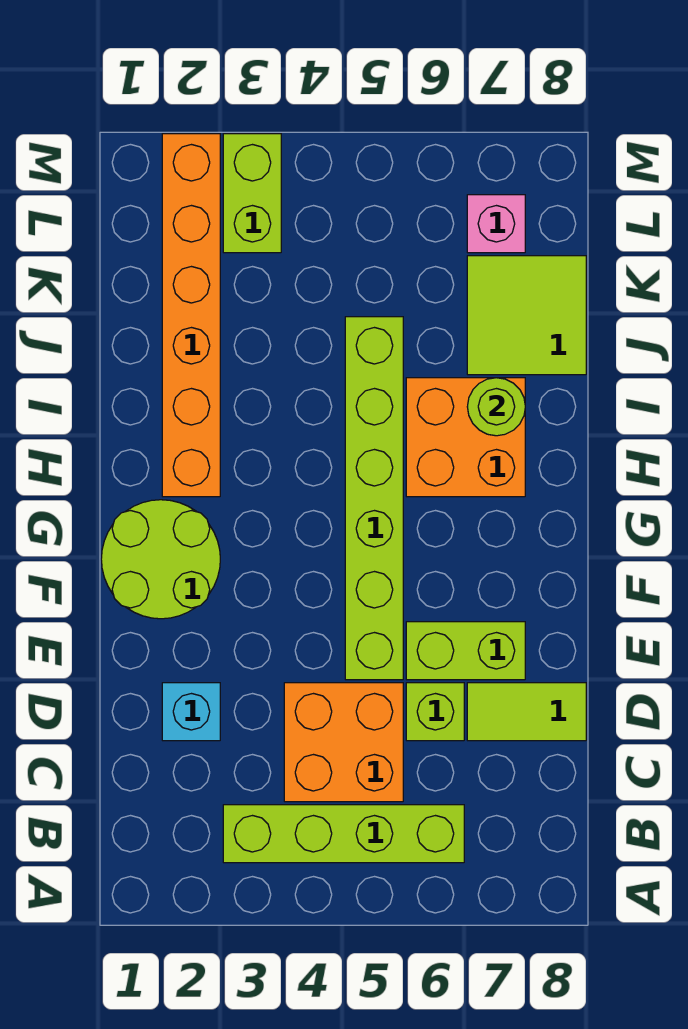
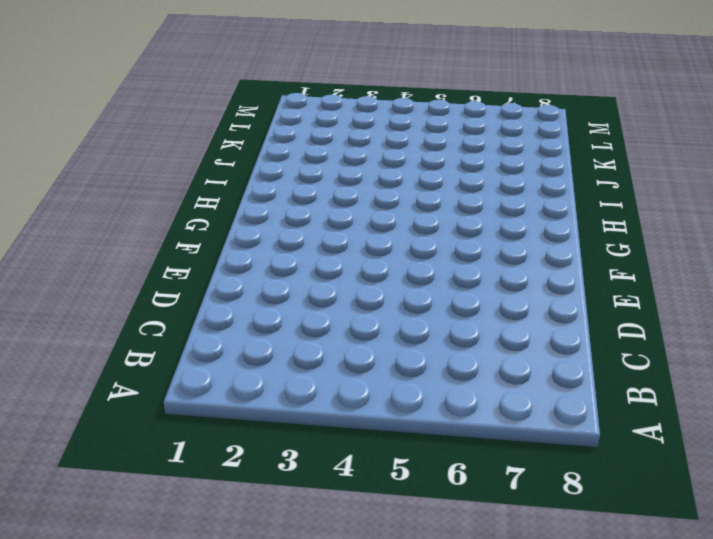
none -> lime brick B3:B6 level 1
none -> orange brick C4:D5 level 1
none -> cyan brick D2 level 1

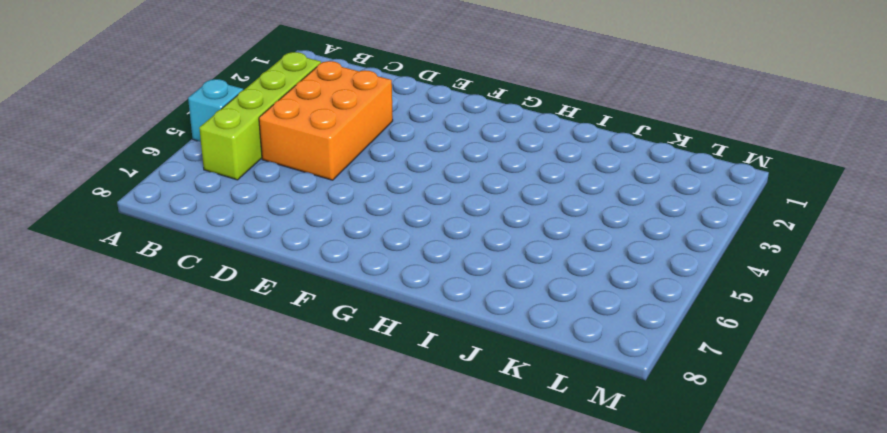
cyan brick A5 level 1 -> cyan brick D2 level 1
orange brick C3:D5 level 1 -> orange brick C4:D5 level 1
none -> lime brick D6 level 1
none -> lime tile D7:D8 level 1
none -> lime brick E5:J5 level 1

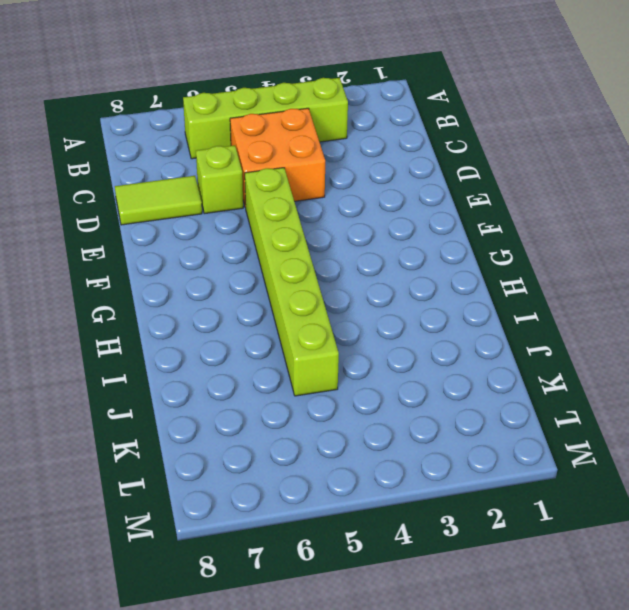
none -> cyan brick D2 level 1
none -> lime brick E6:E7 level 1
none -> lime round brick F1:G2 level 1

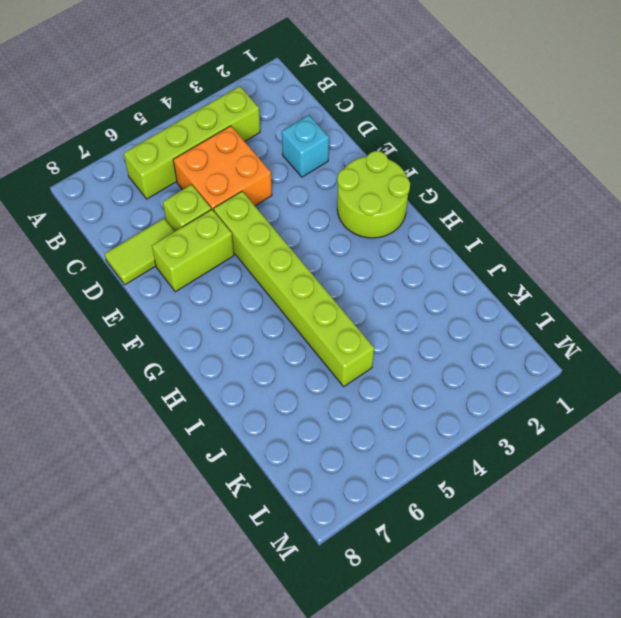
none -> orange brick H2:M2 level 1
none -> orange brick H6:I7 level 1
none -> lime tile J7:K8 level 1

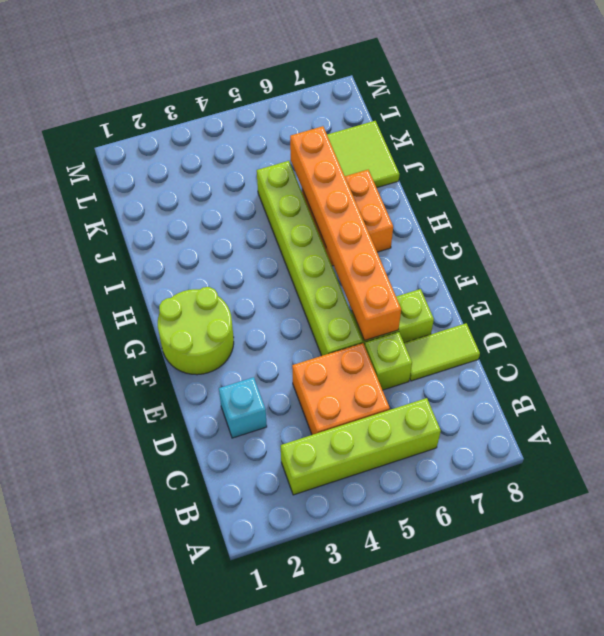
orange brick E6:J6 level 2 -> orange brick H2:M2 level 1
none -> lime brick L3:M3 level 1
none -> pink brick L7 level 1
none -> lime round brick I7 level 2

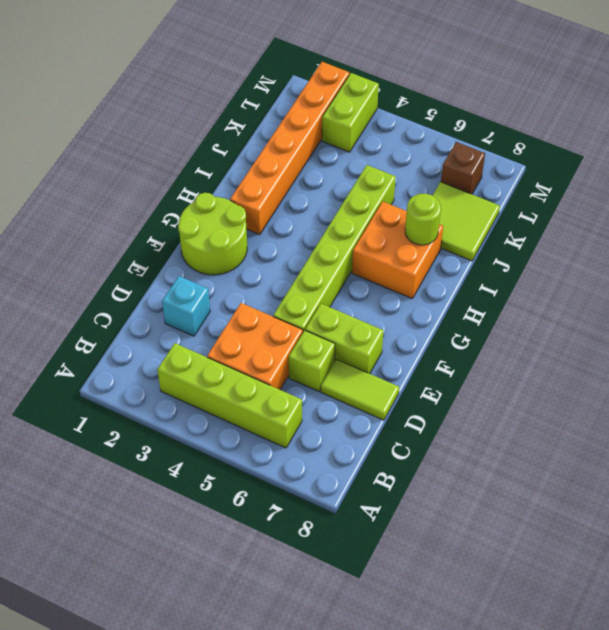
brown brick L7 level 1 -> pink brick L7 level 1

